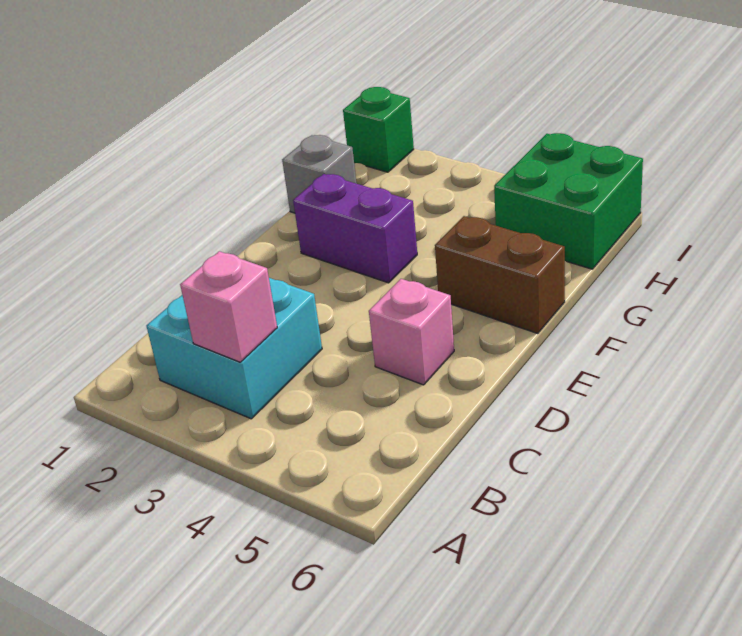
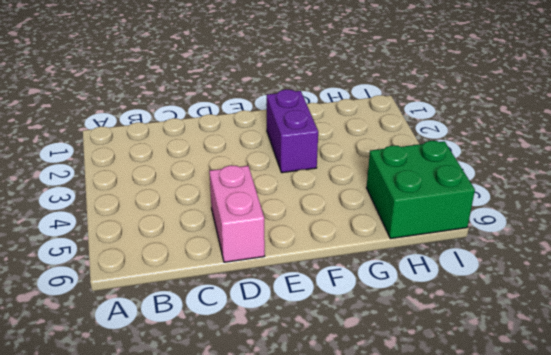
pink brick D5:D6 level 1 -> pink brick D5 level 1
none -> cyan brick B2:C3 level 1
none -> brown brick F5:F6 level 1

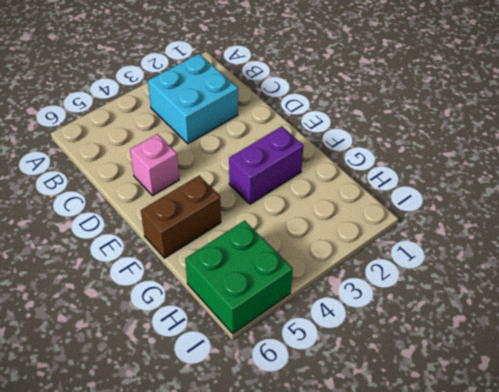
none -> grey brick G1 level 1
none -> green brick I1 level 1

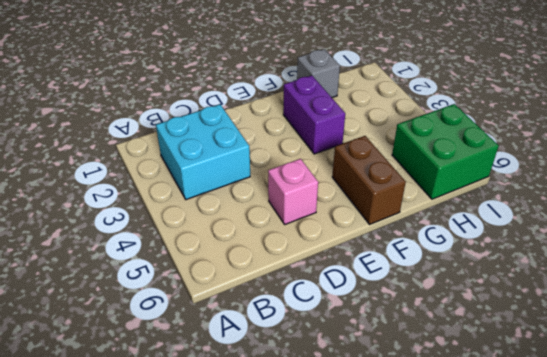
none -> green brick I1 level 1
none -> pink brick B3 level 2

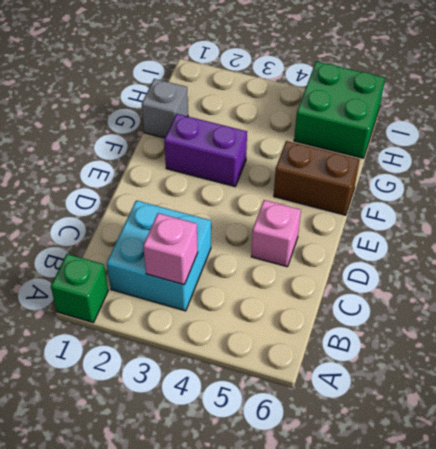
green brick A1 level 1 -> green brick I1 level 1

